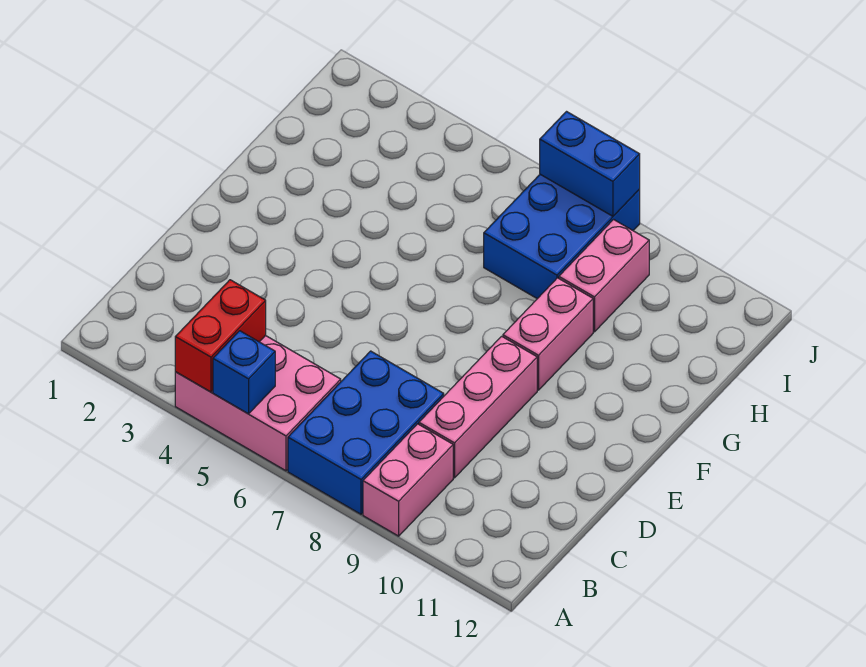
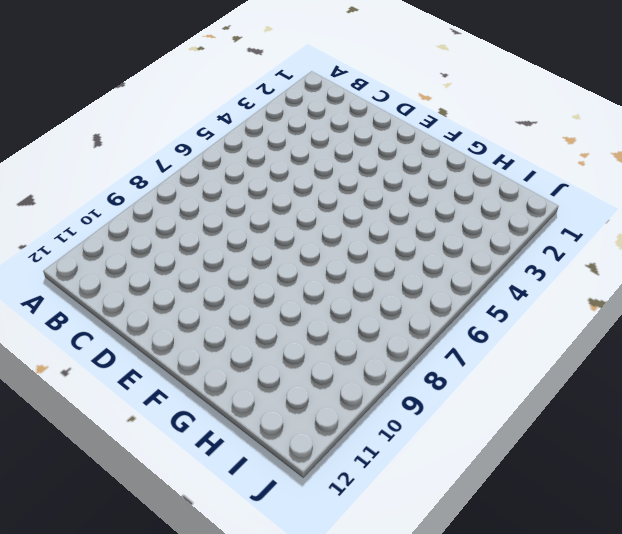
none -> pink brick A4:B6 level 1
none -> blue brick A7:C8 level 1

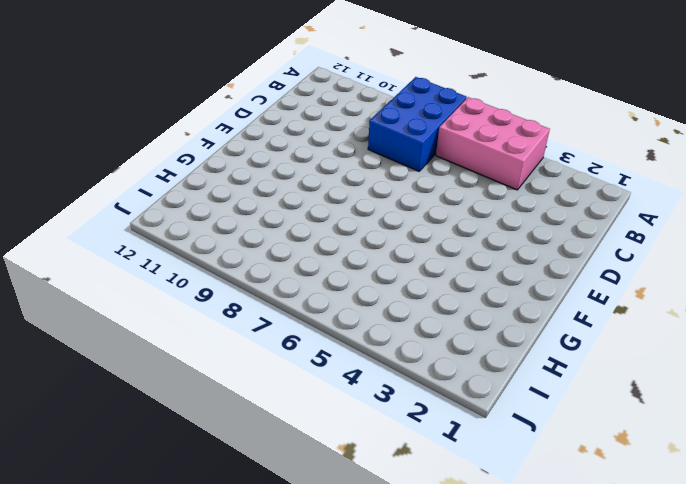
none -> pink brick A9:B9 level 1
none -> pink brick C9:E9 level 1

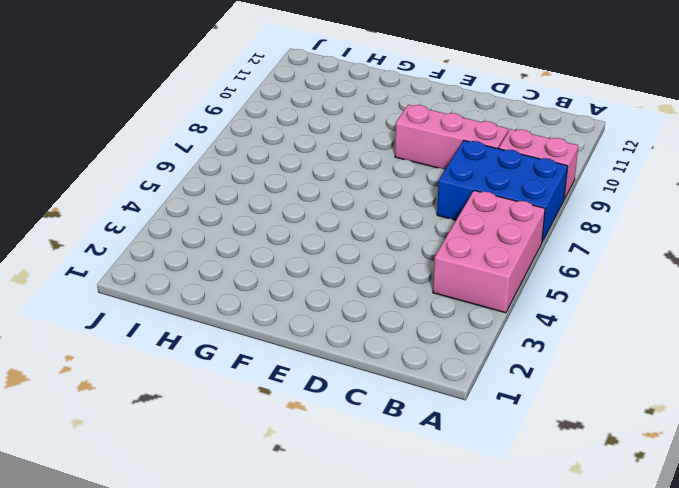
none -> pink brick F9:G9 level 1
none -> blue brick H7:J8 level 1

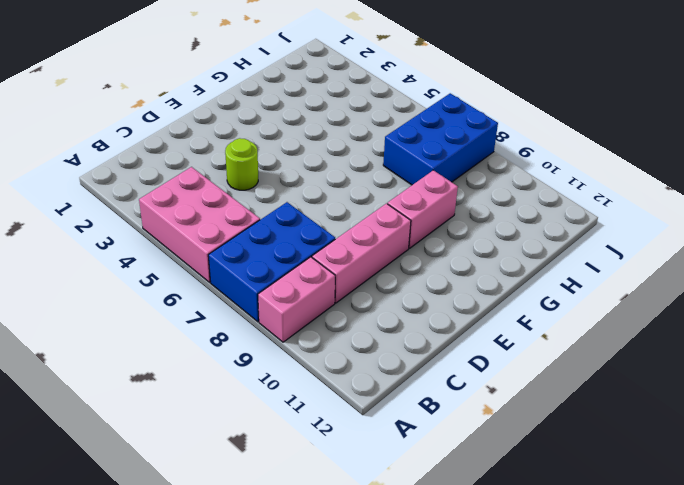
lime round brick D4 level 1 -> none
none -> pink brick H9:I9 level 1
none -> red brick A4:B4 level 2

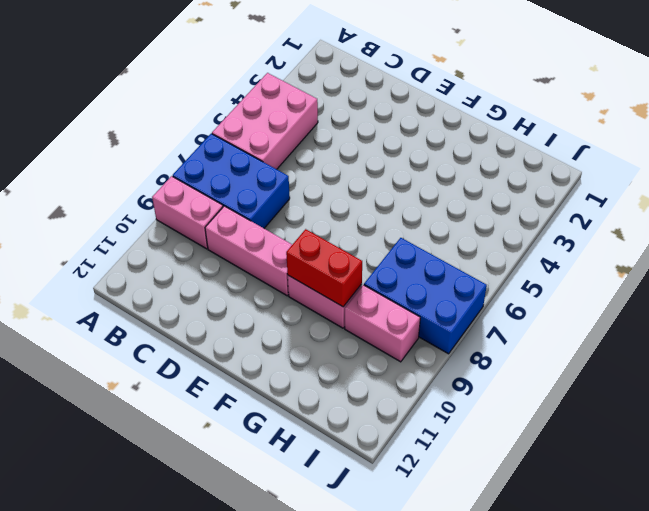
red brick F9:G9 level 2 -> red brick A4:B4 level 2
none -> blue brick A5 level 2
none -> blue brick J7:J8 level 2

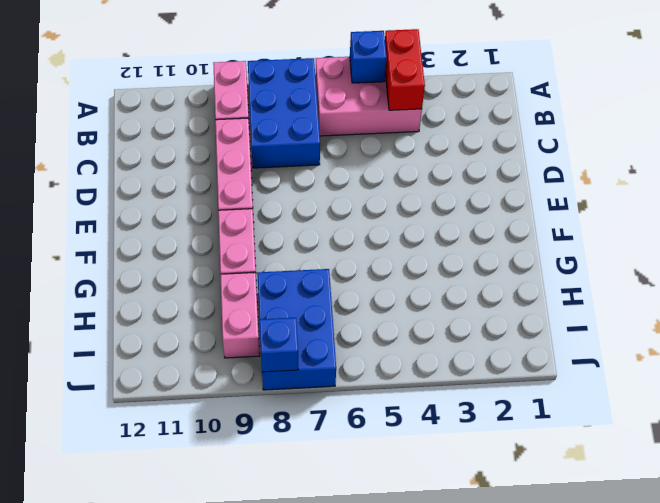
blue brick J8 level 2 -> blue brick J7:J8 level 2

